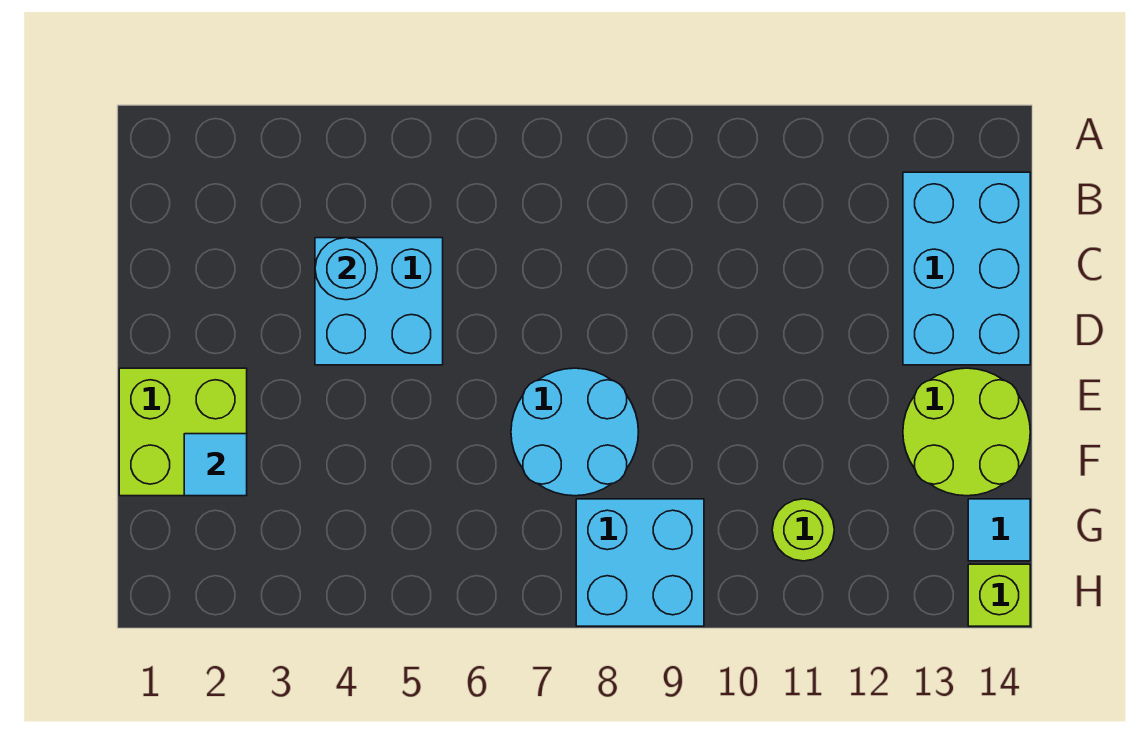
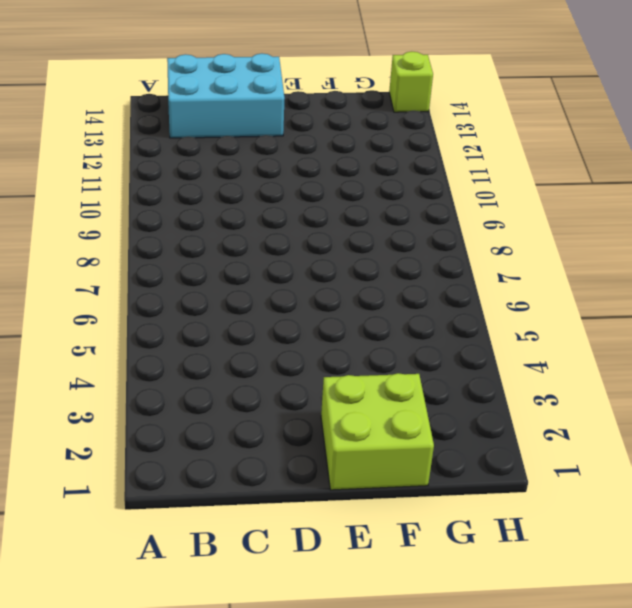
none -> cyan brick C4:D5 level 1
none -> cyan round brick E7:F8 level 1

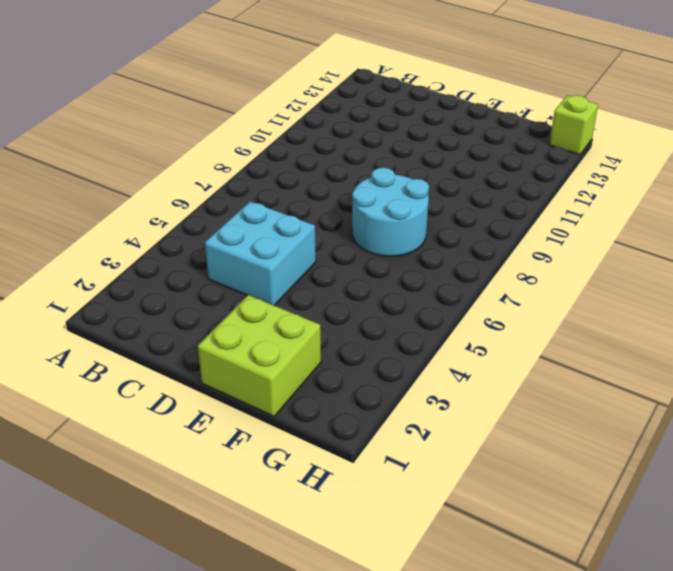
none -> cyan brick B13:D14 level 1
none -> lime round brick E13:F14 level 1

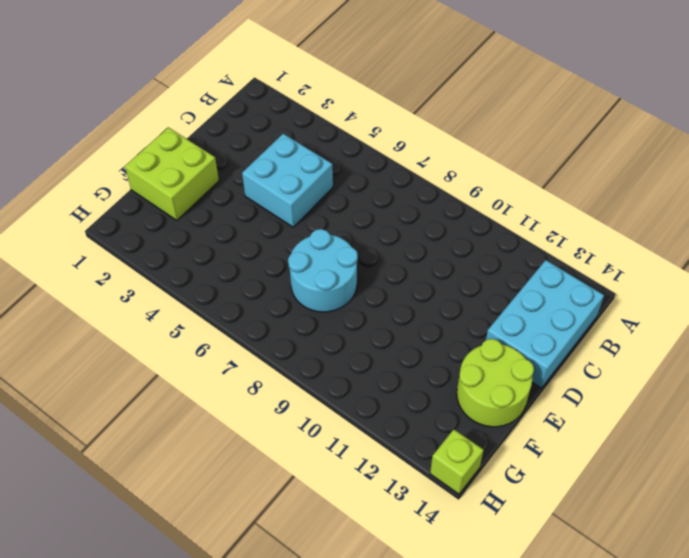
none -> cyan brick G8:H9 level 1
none -> lime round brick G11 level 1

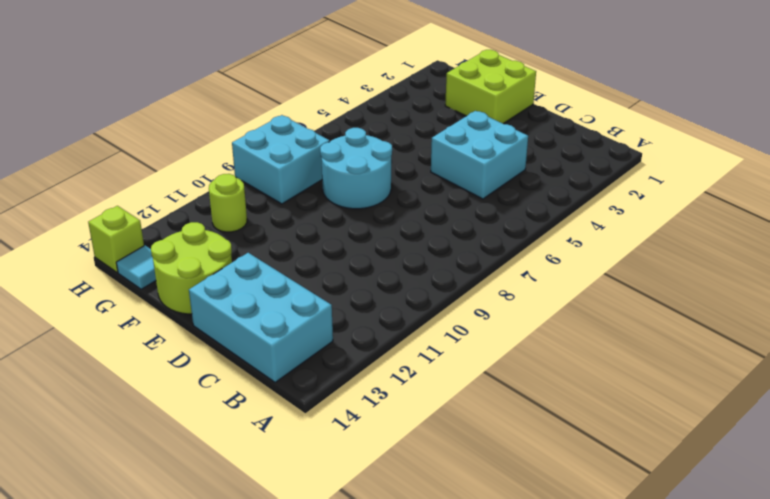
none -> cyan round brick C4 level 2
none -> cyan tile F2 level 2

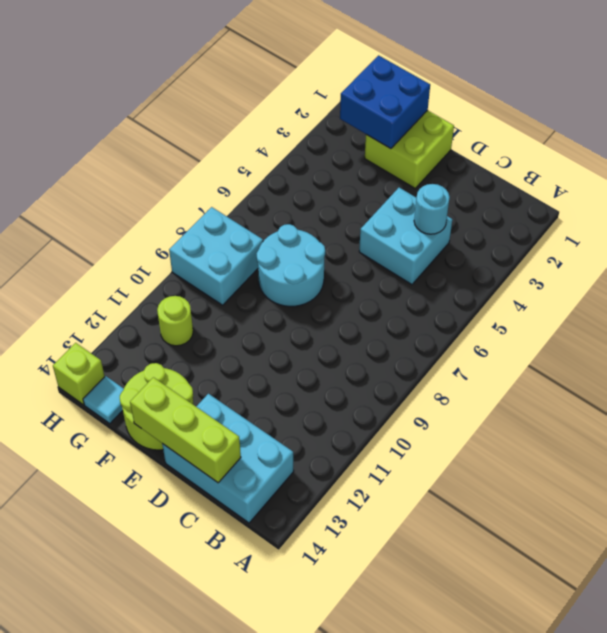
lime brick C14:E14 level 2 -> none
blue brick F1:G2 level 2 -> cyan tile F2 level 2

